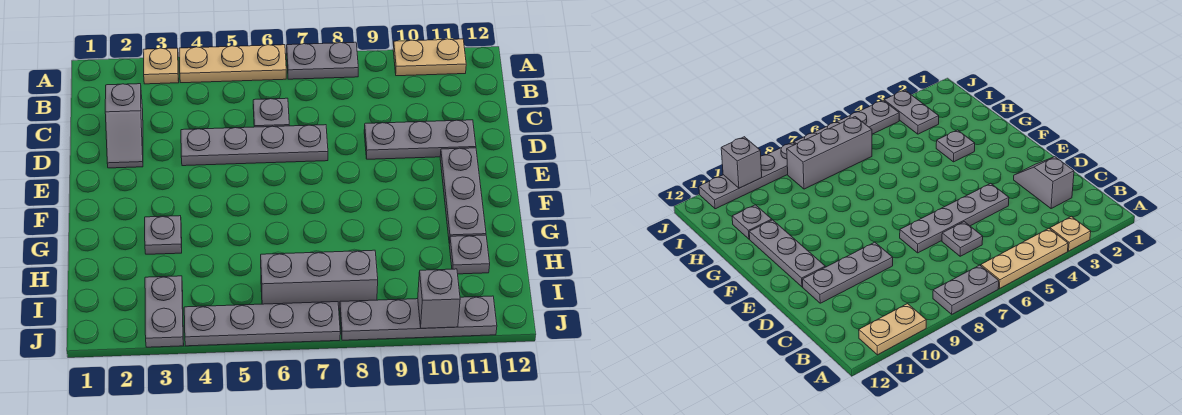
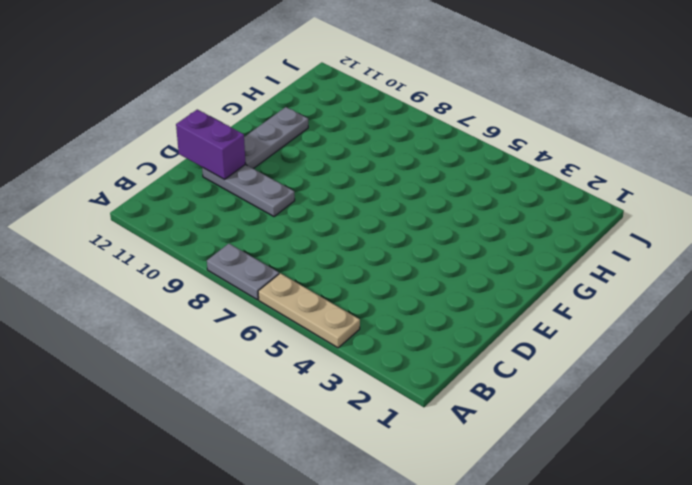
purple brick D11:D12 level 2 -> none
none -> tan plate A3 level 1
none -> tan plate A10:A11 level 1
none -> grey slope C2:D2 level 1 top C

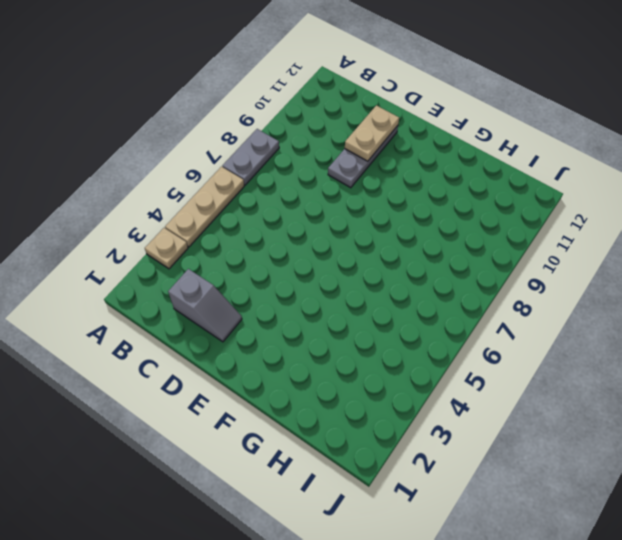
tan plate D10:D11 level 2 -> tan plate A10:A11 level 1
none -> grey plate C6 level 1
none -> grey plate D4:D7 level 1
none -> grey plate E11:G11 level 1

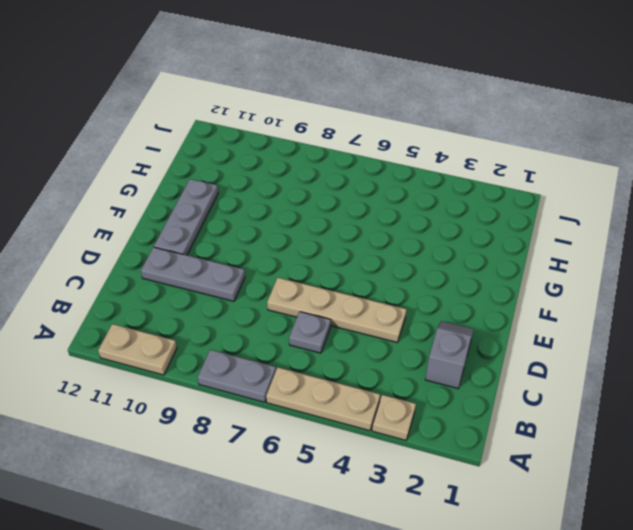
tan plate D4:D7 level 1 -> grey plate D4:D7 level 1
none -> grey plate G3 level 1
none -> grey plate H11 level 1
none -> grey plate I3:J3 level 1

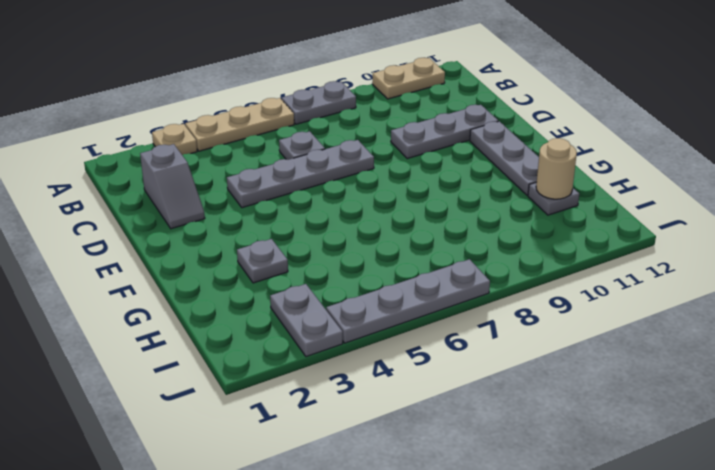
tan round brick H11 level 2 -> none
none -> grey brick I6:I8 level 1
none -> grey plate J8:J11 level 1
none -> grey brick J10 level 2

